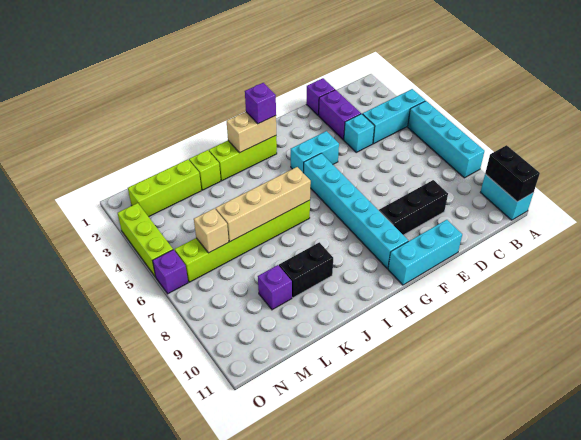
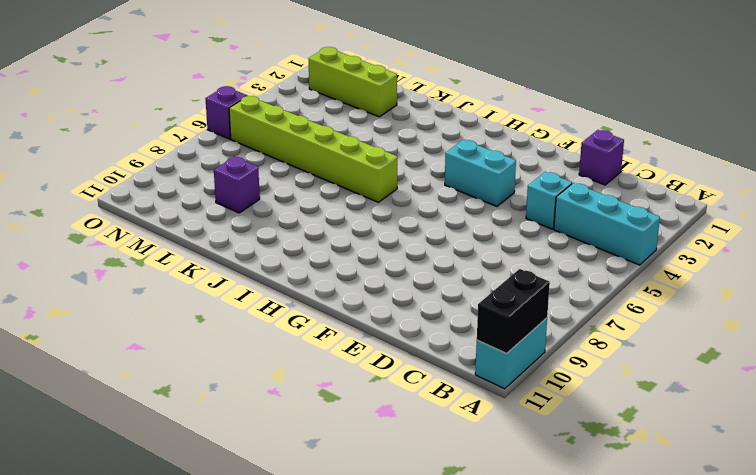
none -> cyan brick A5:A8 level 1
none -> purple brick D2:D3 level 1
none -> black brick D9:F9 level 1

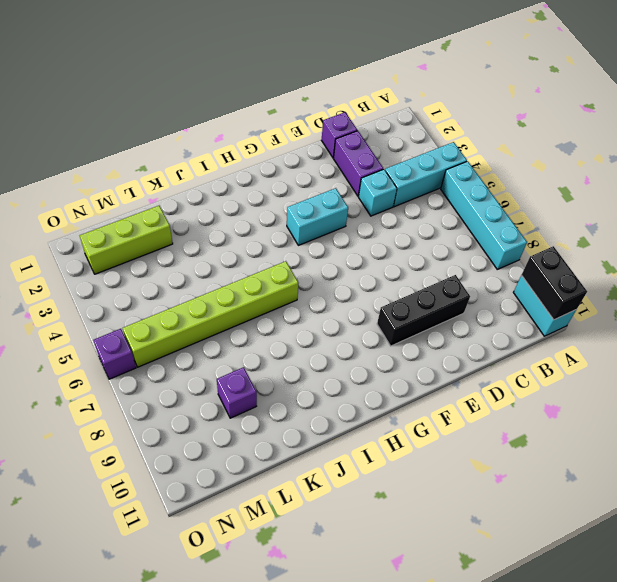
none -> cyan brick E11:G11 level 1
none -> cyan brick G5:G10 level 1
none -> lime brick H2:J2 level 1

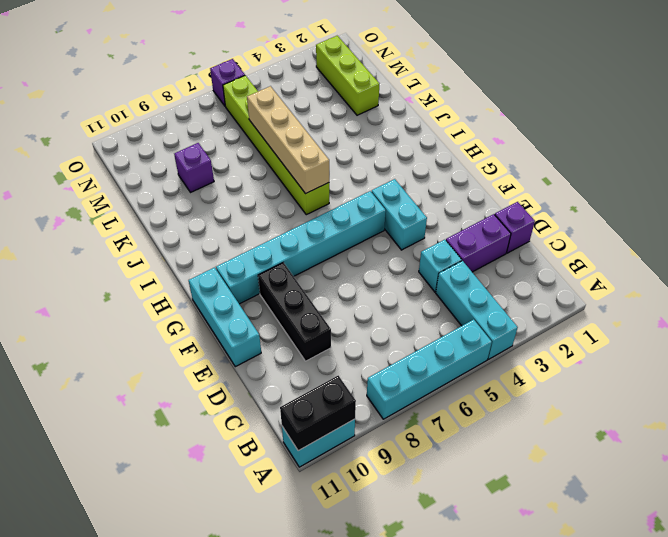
none -> lime brick H2:J2 level 1
none -> black brick J9:K9 level 1
none -> lime brick K2 level 1

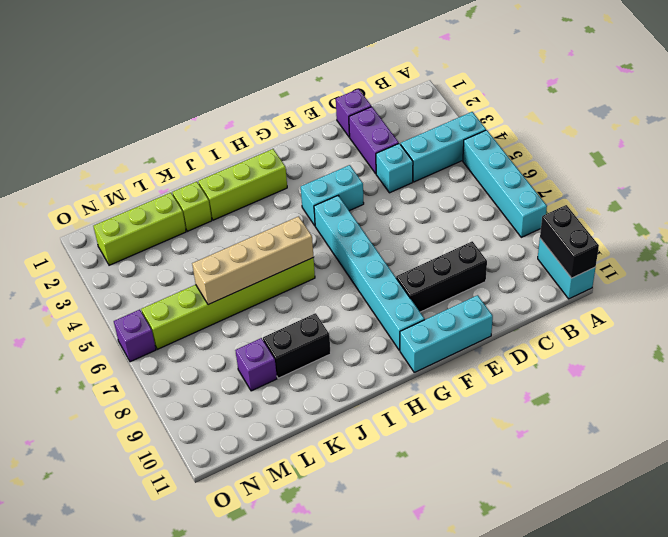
none -> lime brick O3:O5 level 1
none -> tan brick H2:I2 level 2
none -> tan brick M6 level 2

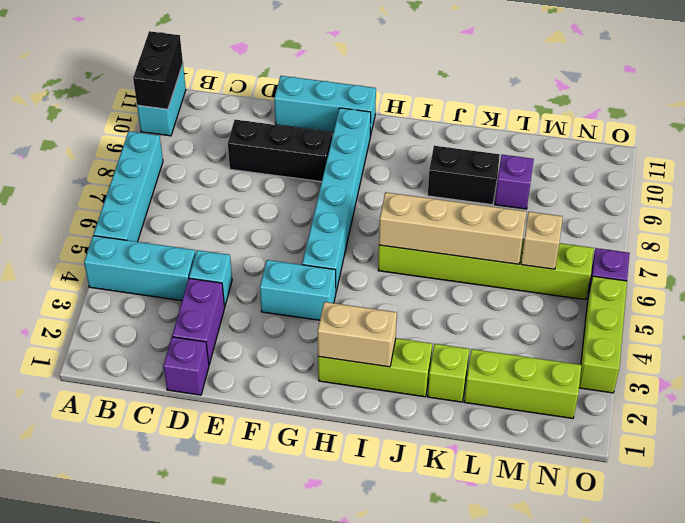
none -> purple brick H2 level 3

